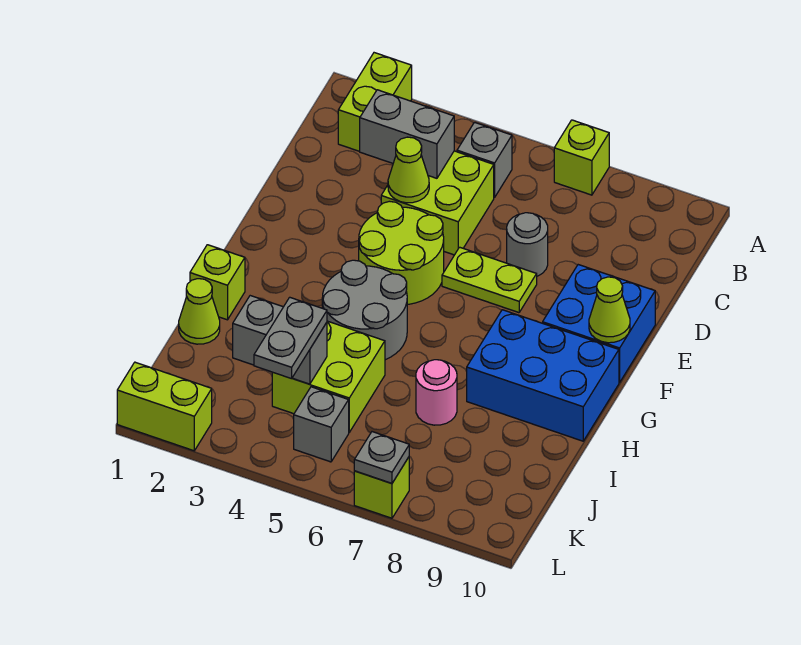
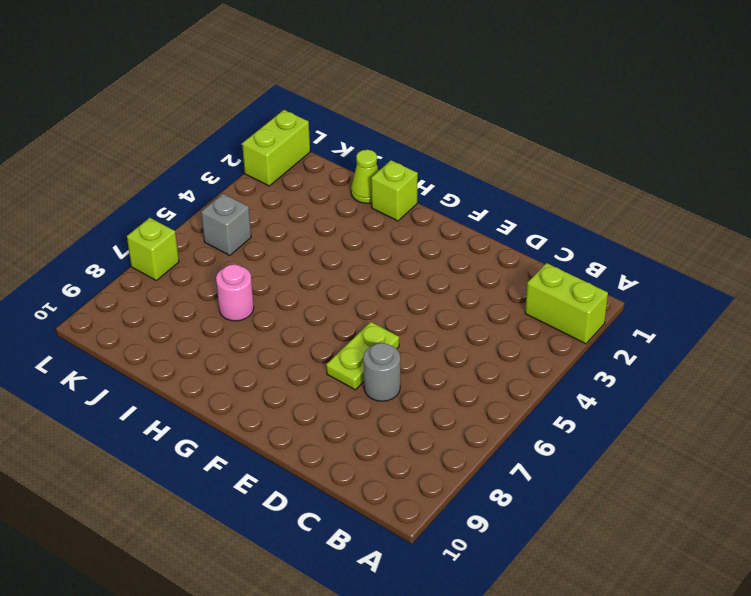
none -> lime brick A7 level 1
none -> grey brick B5 level 1
none -> lime brick C4:D5 level 1

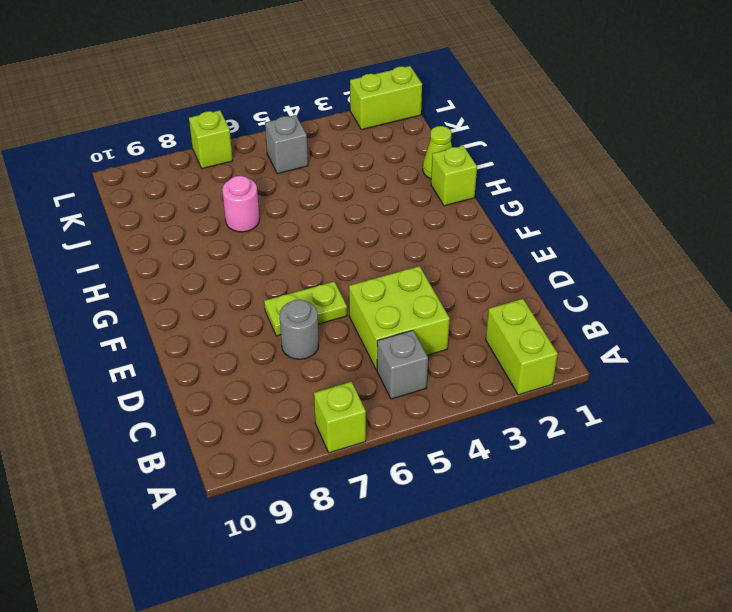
none -> lime round brick E4:F5 level 1
none -> blue brick E9:F10 level 1
none -> grey round brick G4:H5 level 1

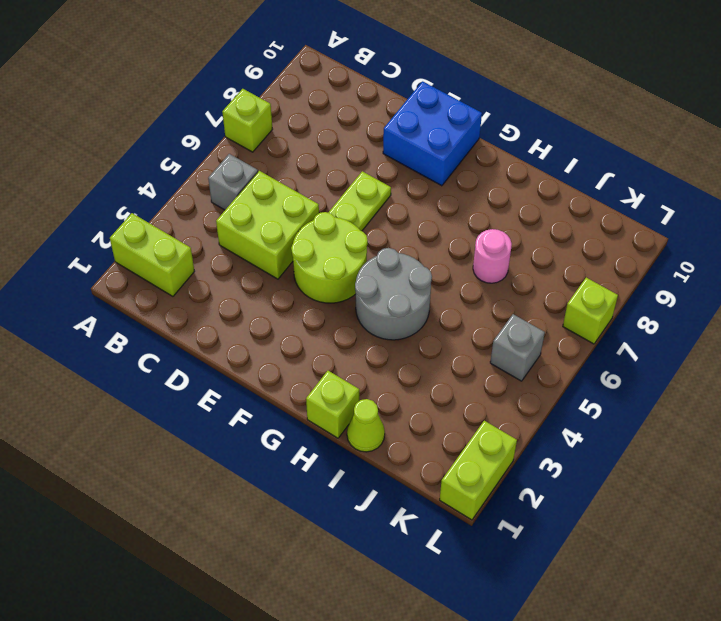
none -> grey round brick D7 level 1
none -> blue brick G8:H10 level 1
none -> lime brick I4:J5 level 1

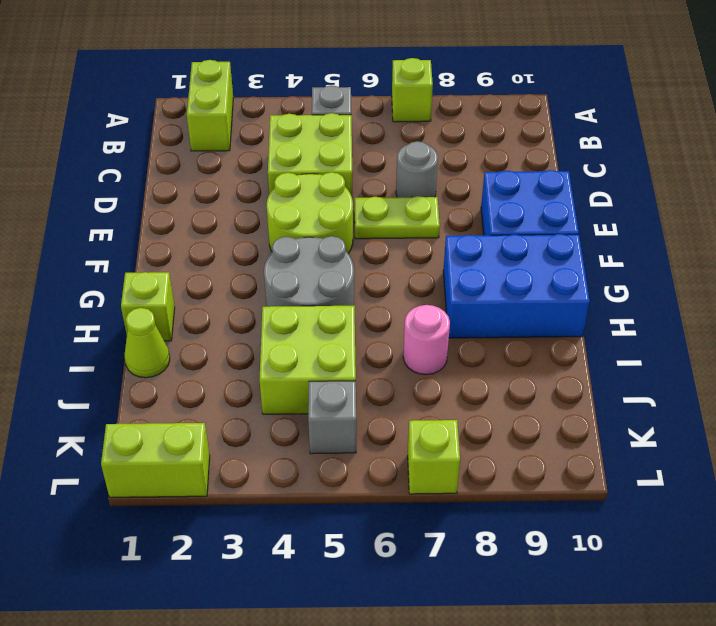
none -> grey brick C3:C4 level 2
none -> lime cone D4 level 2
none -> lime cone F10 level 2

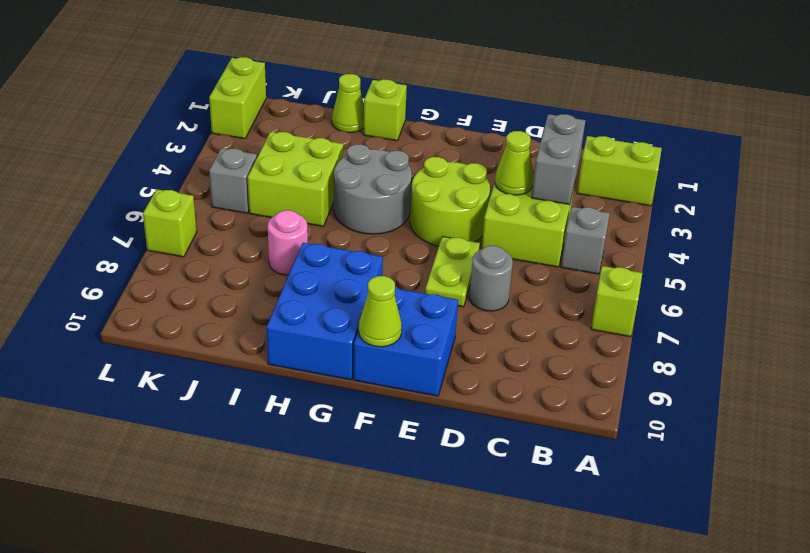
none -> grey brick J3:J4 level 2
none -> grey plate L7 level 2
none -> grey plate J4:K4 level 3

